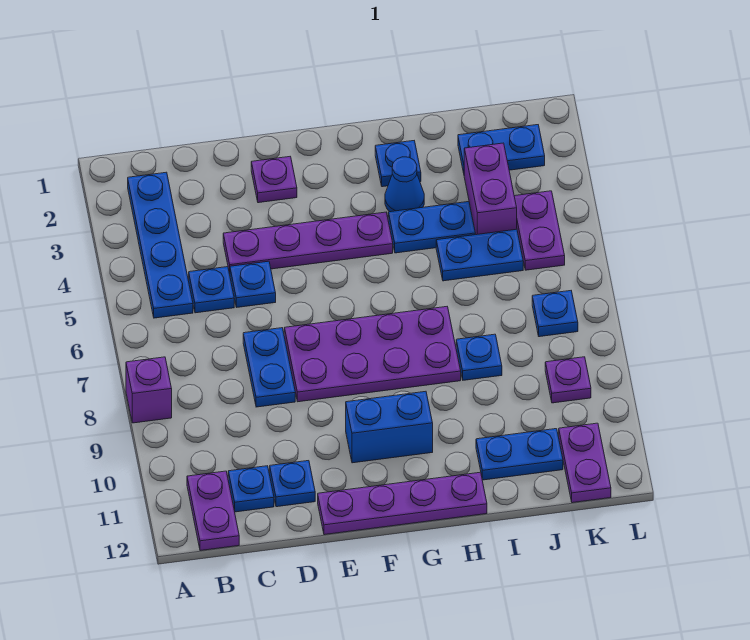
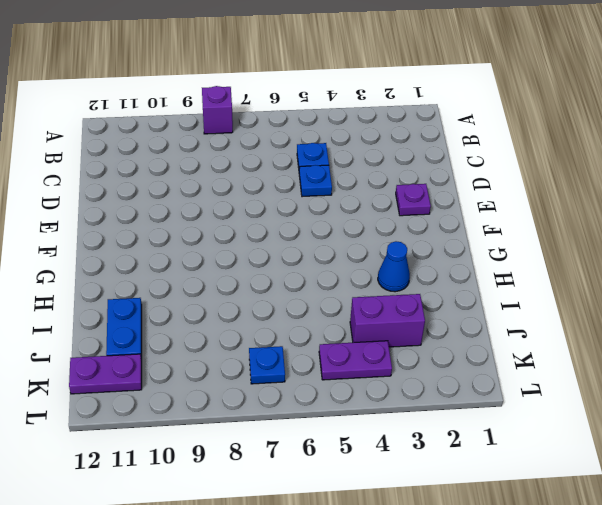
none -> blue plate B2:B5 level 1
none -> purple plate B11:B12 level 1
none -> blue plate C11 level 1

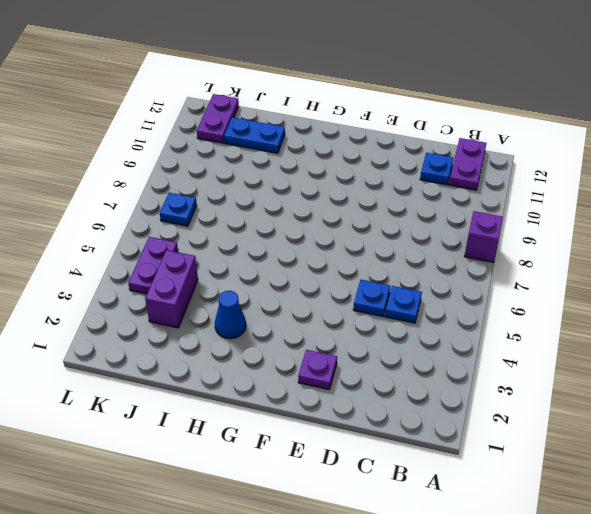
none -> blue plate B2:B5 level 1
none -> purple plate D4:G4 level 1
none -> blue plate D7:D8 level 1

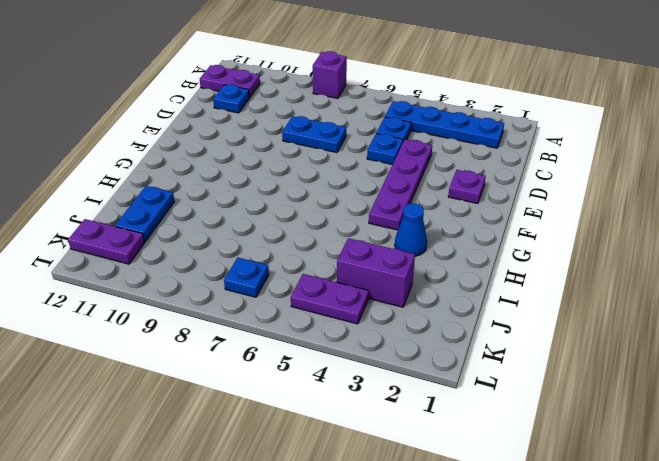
none -> blue plate D11 level 1
none -> purple plate E7:H8 level 1
none -> purple plate E12:H12 level 1

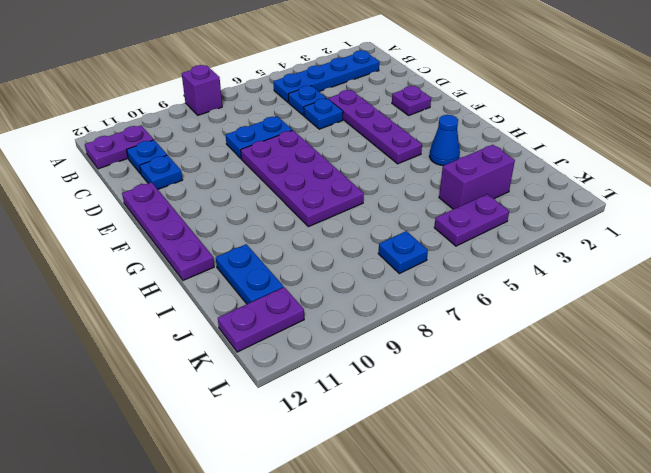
none -> blue brick F10:G10 level 1
none -> blue plate H2 level 1
none -> blue plate H4:I4 level 1

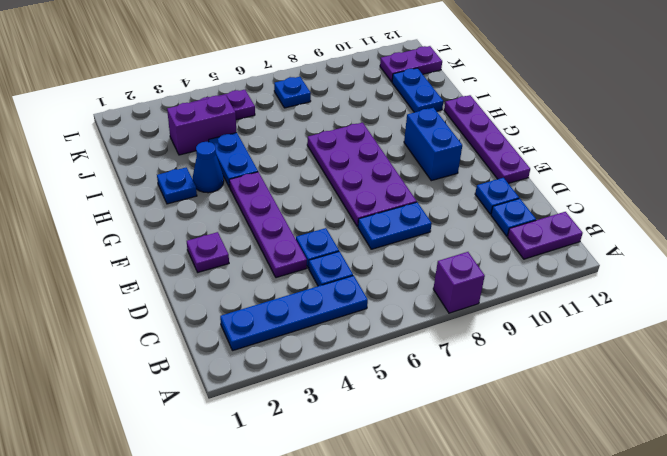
none -> blue plate I5:J5 level 1
none -> blue plate I8 level 1
none -> blue plate J2:K2 level 1

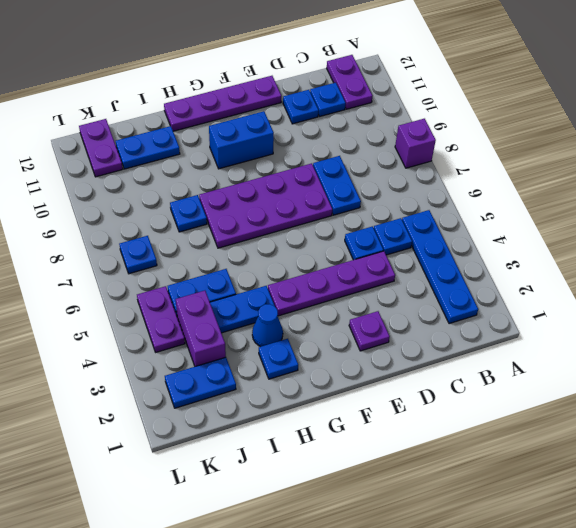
none -> purple plate K9 level 1

